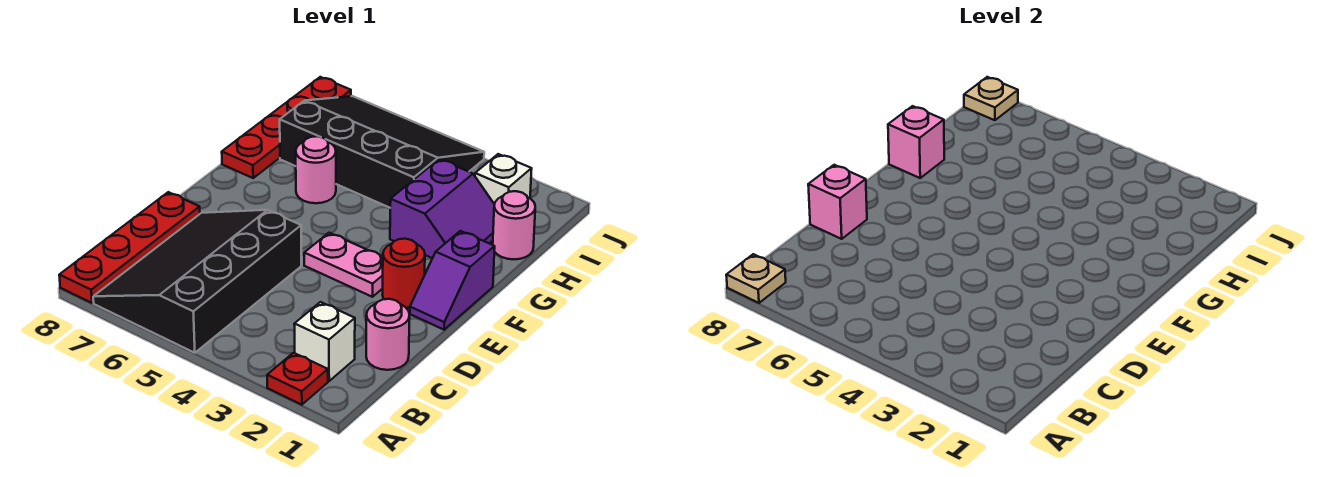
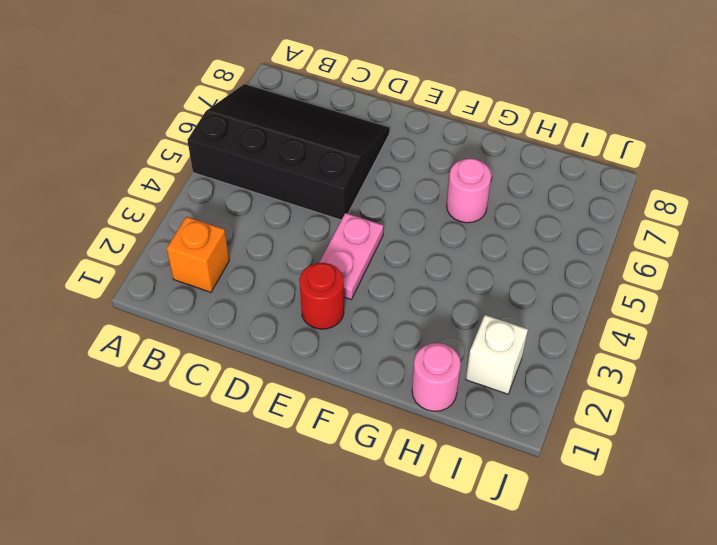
orange brick B2 level 1 -> white brick B2 level 1
none -> red plate A2 level 1
none -> red plate A8:D8 level 1
none -> pink round brick C1 level 1

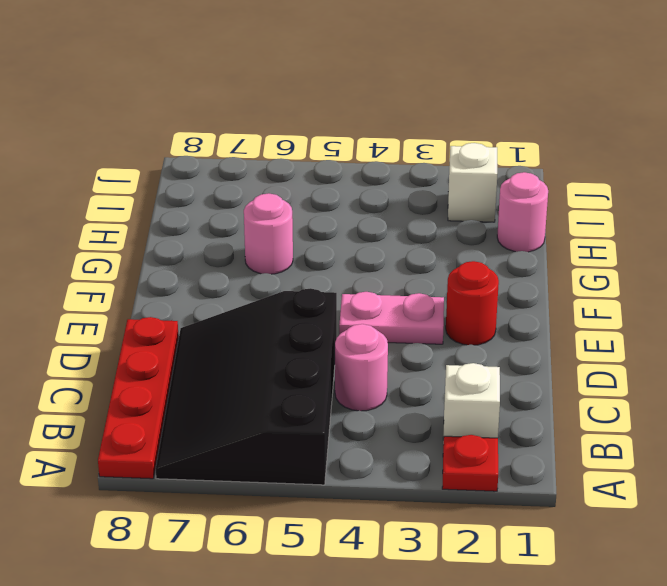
pink round brick C4 level 1 -> pink round brick C1 level 1
none -> purple slope E1:F1 level 1 top F
none -> purple slope G2:H3 level 1 top 3
none -> red plate G8:J8 level 1

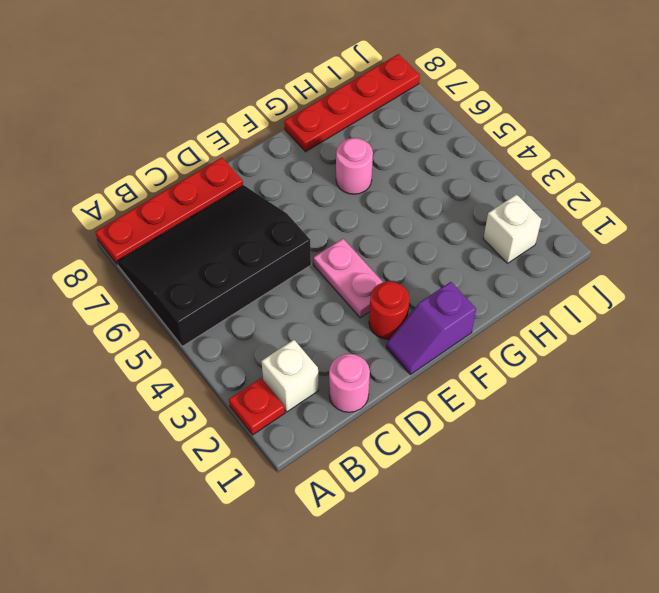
none -> purple slope G2:H3 level 1 top 3
none -> pink round brick H1 level 1
none -> black slope H4:J7 level 1 top H

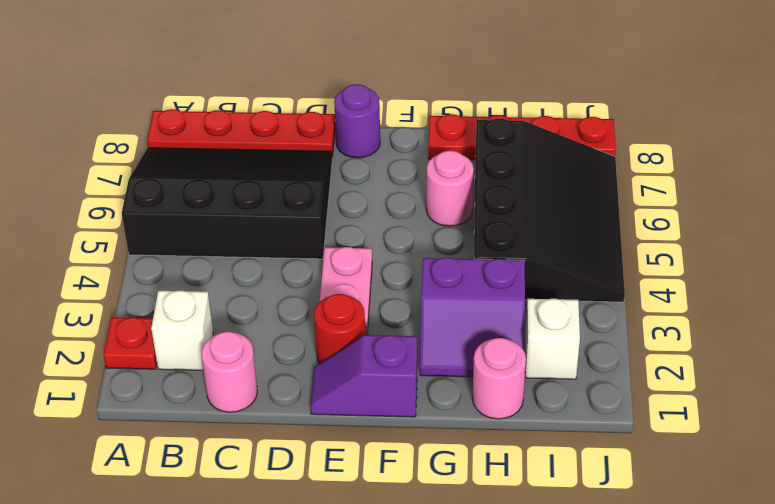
purple round brick E8 level 1 -> none
none -> tan plate A8 level 2
none -> pink brick D8 level 2
none -> pink brick G8 level 2

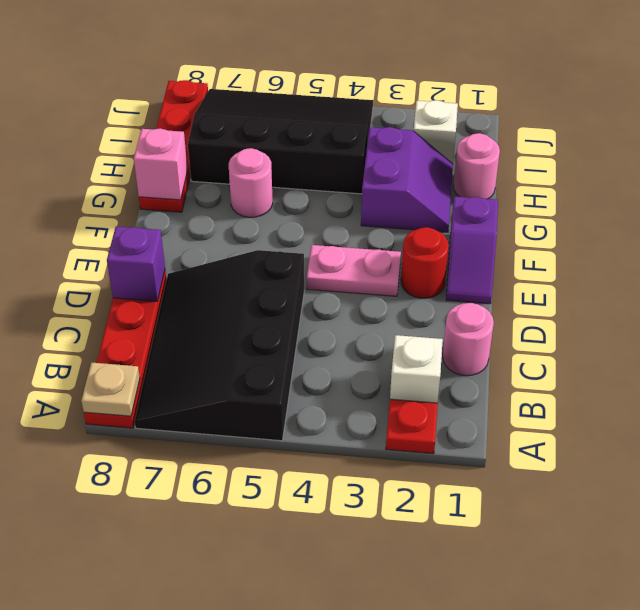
purple brick D8 level 2 -> pink brick D8 level 2
none -> tan plate J8 level 2

